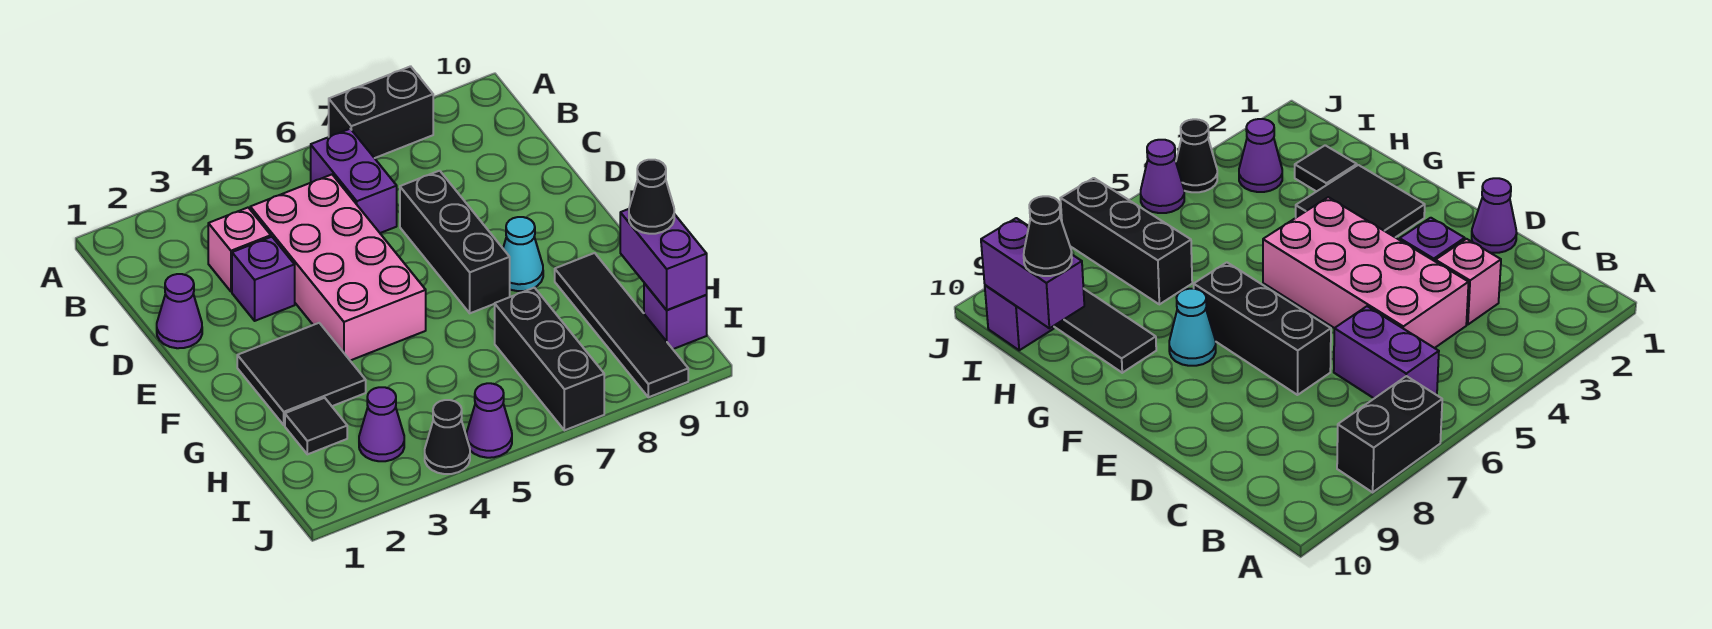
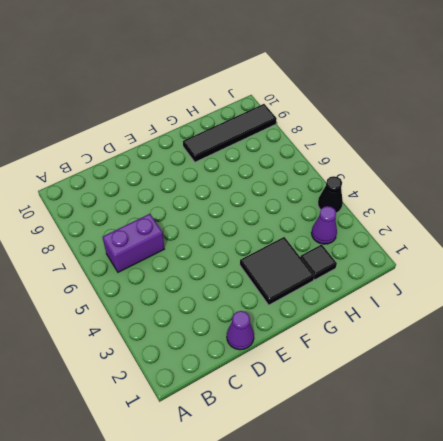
none -> black brick A7:A8 level 1
none -> pink brick C3 level 1
none -> pink brick C4:F5 level 1

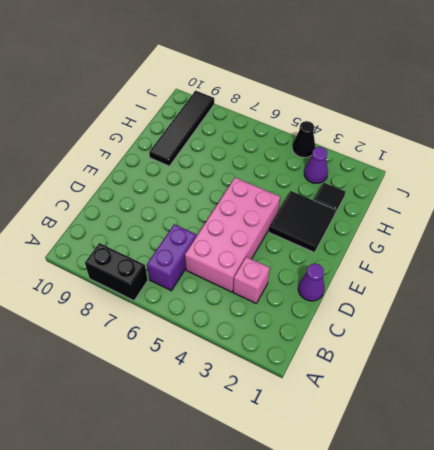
none -> purple brick D3 level 1
none -> black brick D7:F7 level 1
none -> cyan cone F8 level 1

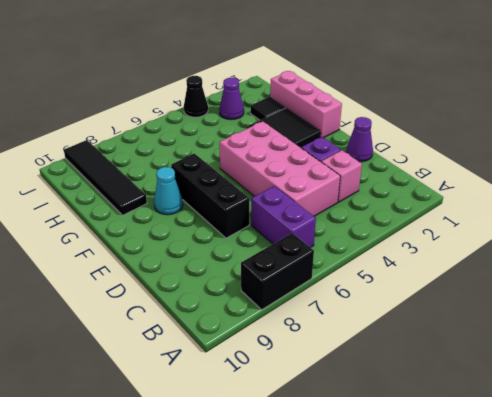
pink brick F1:H1 level 1 -> none
none -> black brick H7:J7 level 1
none -> purple brick I10 level 1
none -> purple cone J5 level 1

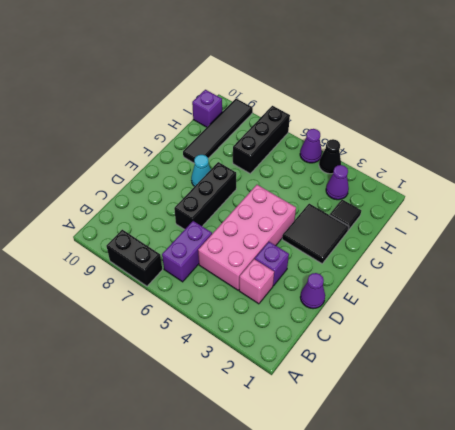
none -> purple brick H10:I10 level 2
none -> black cone H10 level 3

